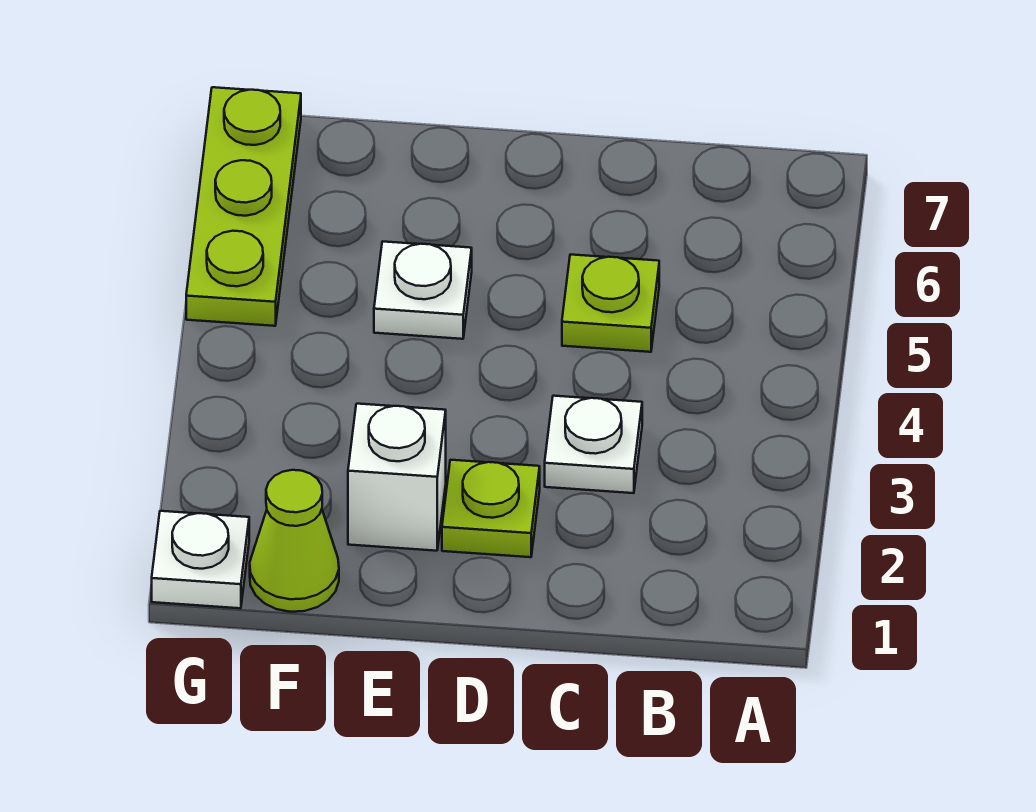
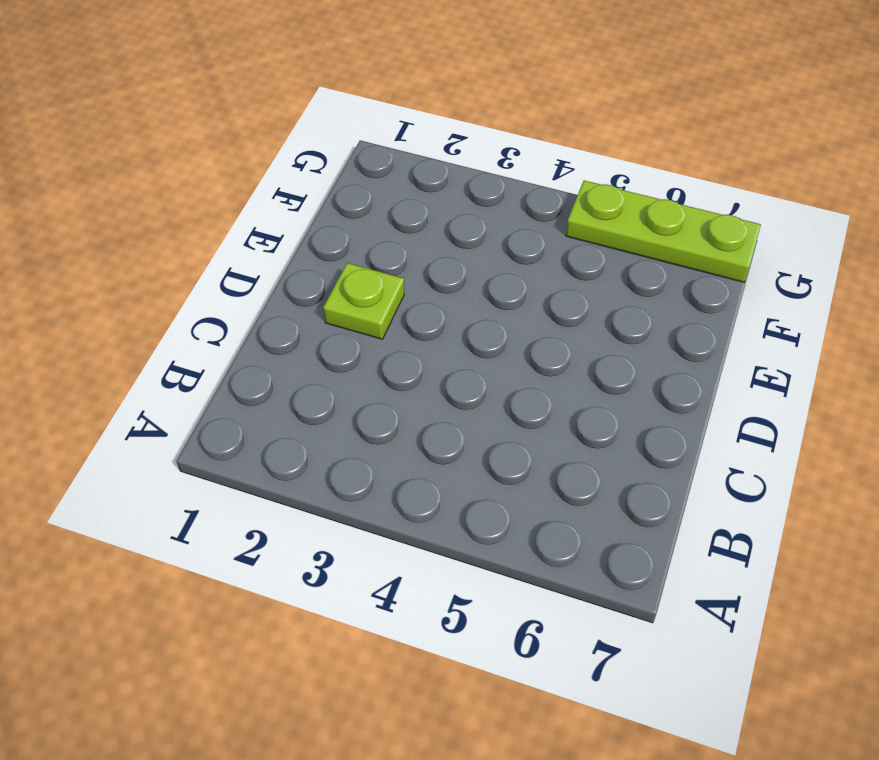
none -> white plate C3 level 1
none -> lime plate C5 level 1

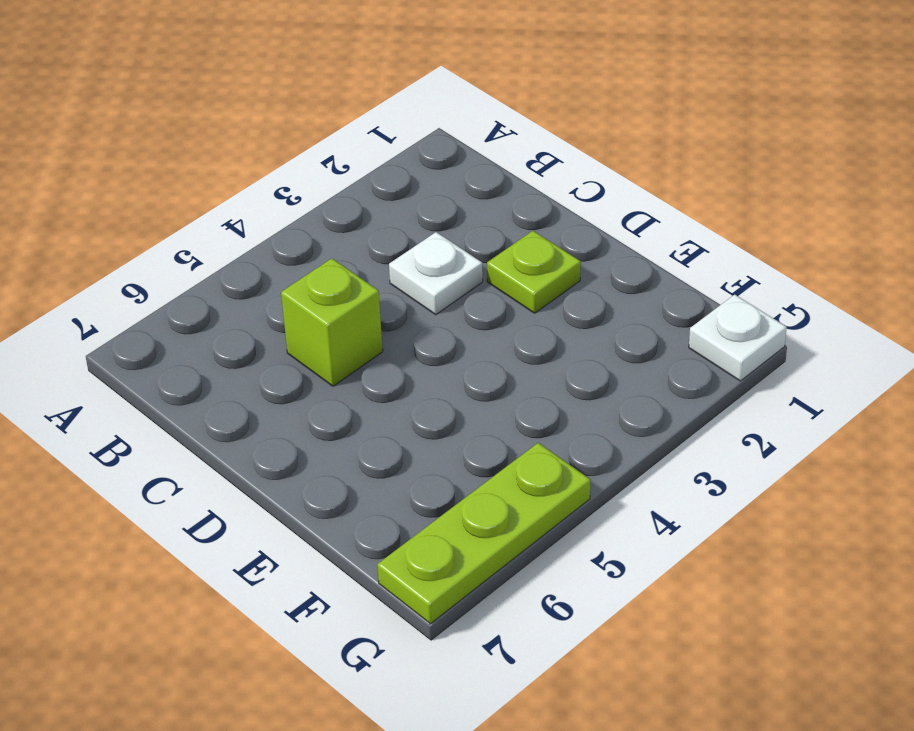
lime brick C5 level 1 -> lime plate C5 level 1
none -> white brick E2 level 1
none -> white plate E5 level 1

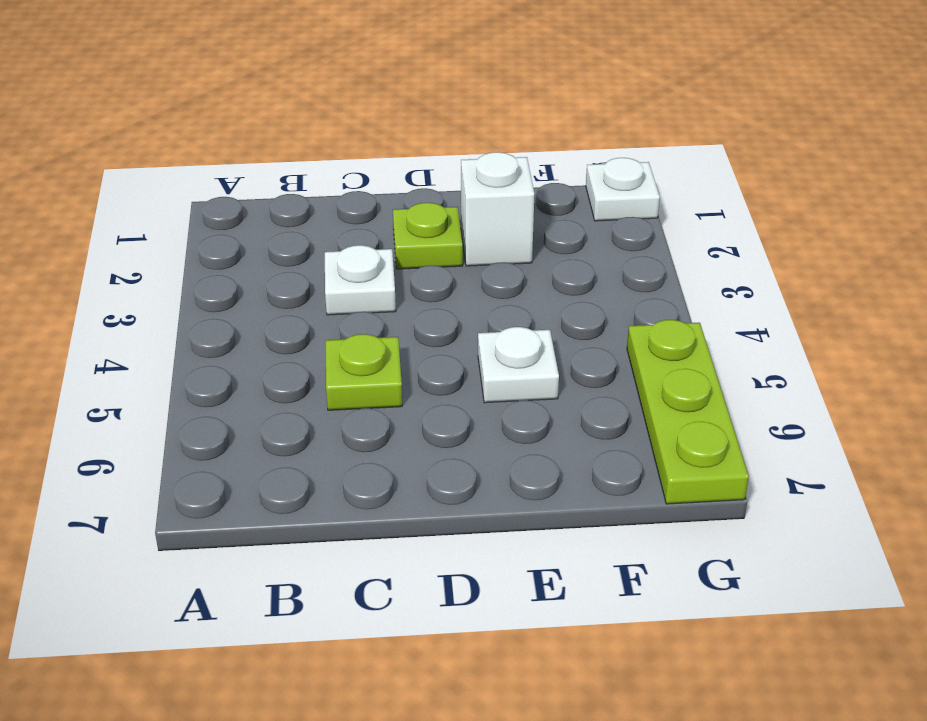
none -> lime cone F1 level 1

